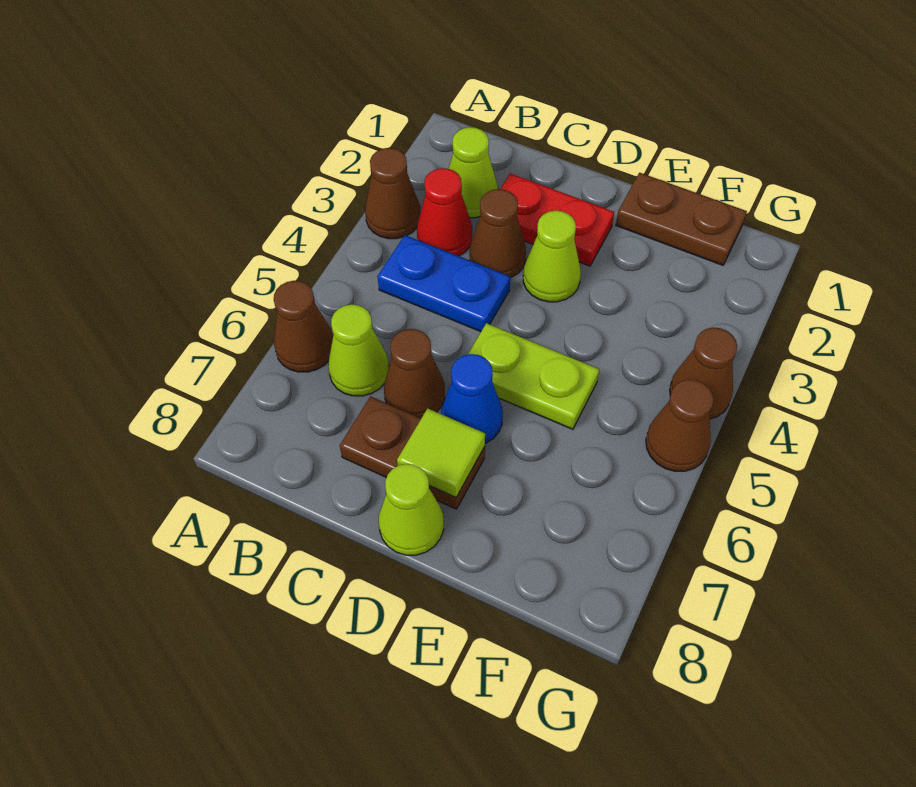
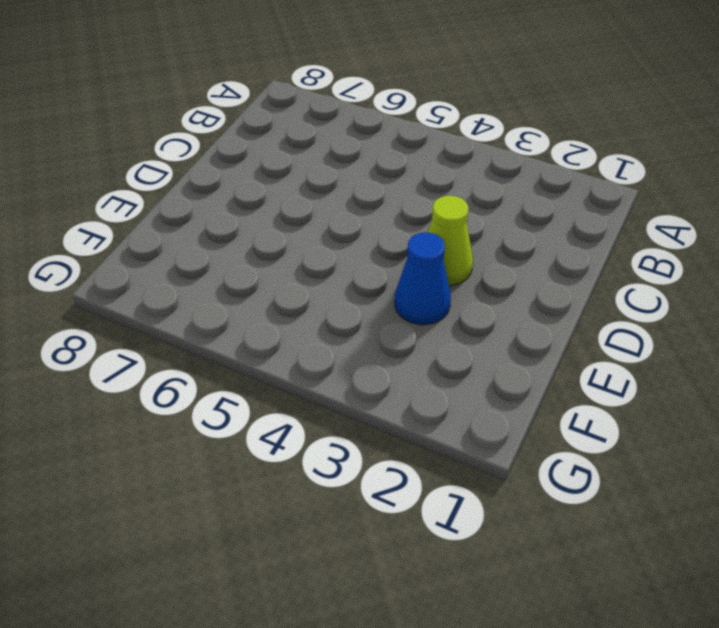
blue cone E3 level 1 -> blue cone D6 level 1
none -> brown cone A3 level 1
none -> brown cone A6 level 1
none -> lime cone B2 level 1

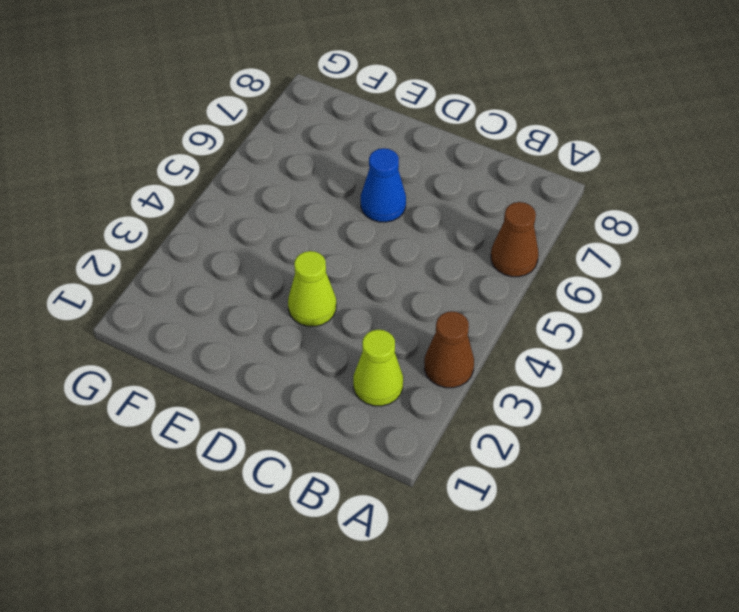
none -> red cone B3 level 1
none -> blue plate B4:C4 level 1
none -> lime cone B6 level 1

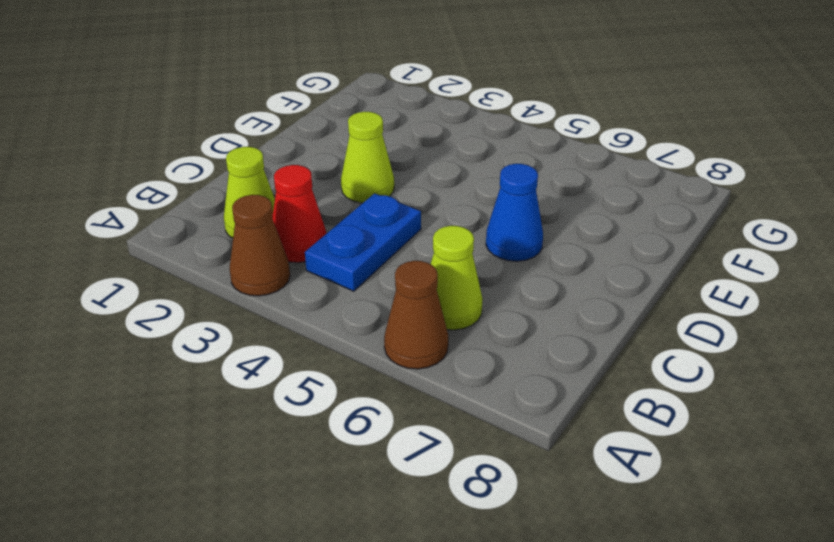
none -> red plate C2:D2 level 1
none -> brown cone C3 level 1
none -> brown cone C6 level 1

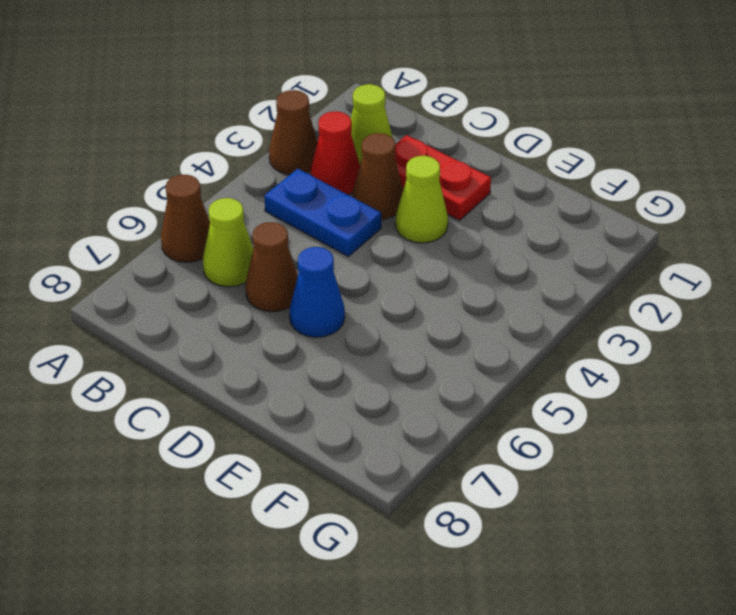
none -> brown plate C7:D7 level 1
none -> lime plate D5:E5 level 1
none -> lime cone D8 level 1

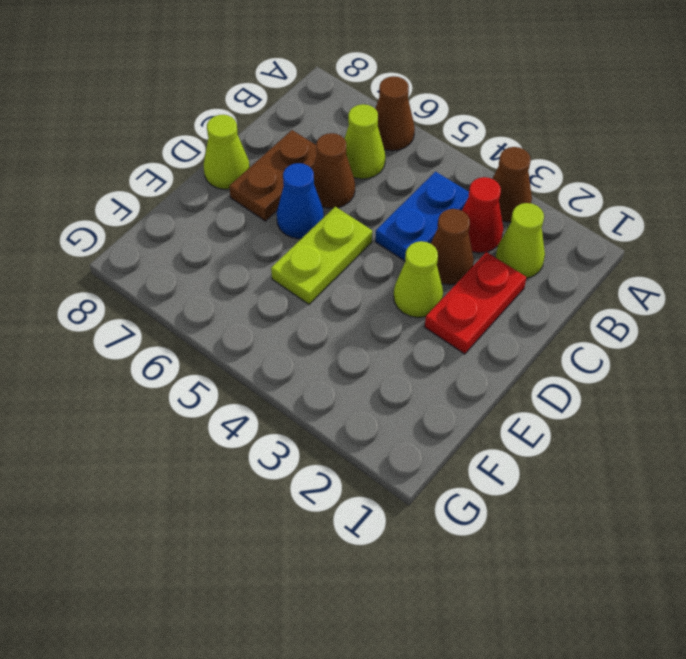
none -> brown plate E1:F1 level 1
none -> brown cone G4 level 1
none -> brown cone G5 level 1

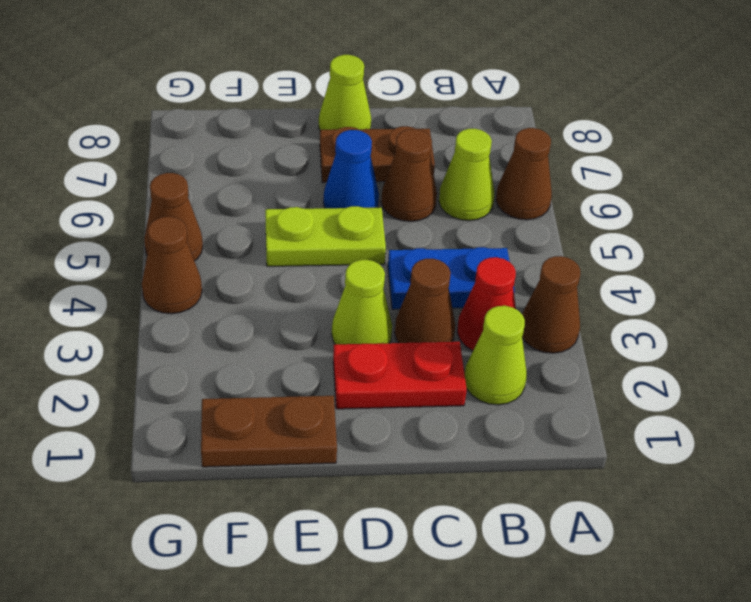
none -> lime tile D7 level 2

